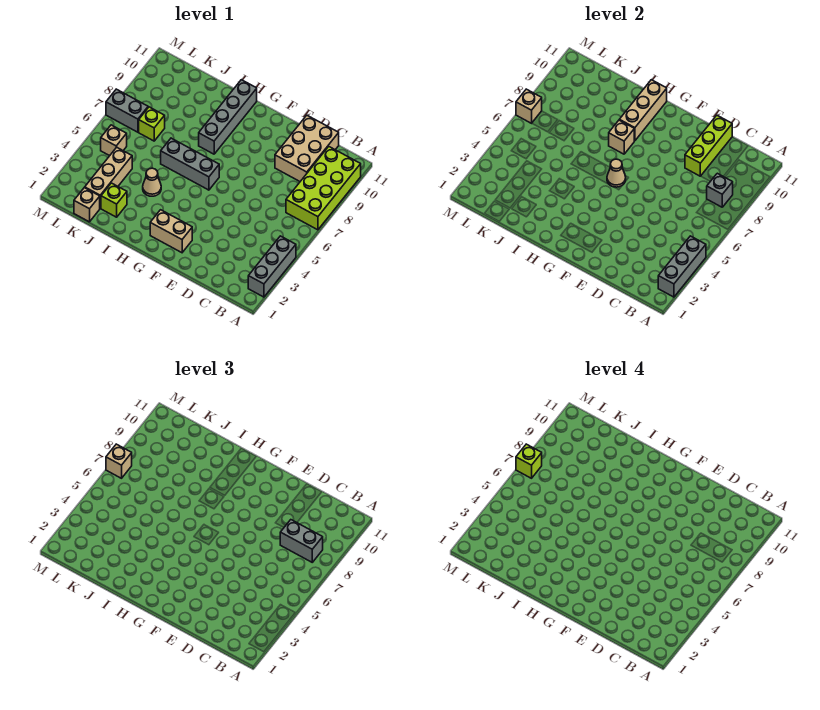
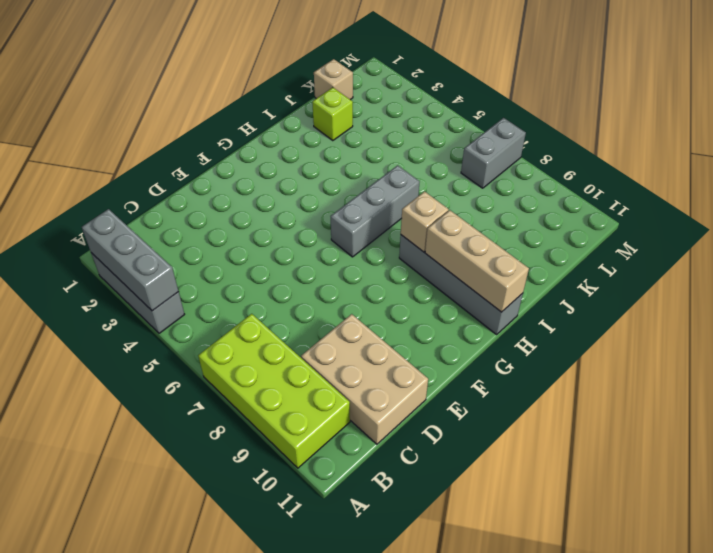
none -> tan brick F2:G2 level 1
none -> tan cone I4 level 1
none -> tan brick K2:K4 level 1

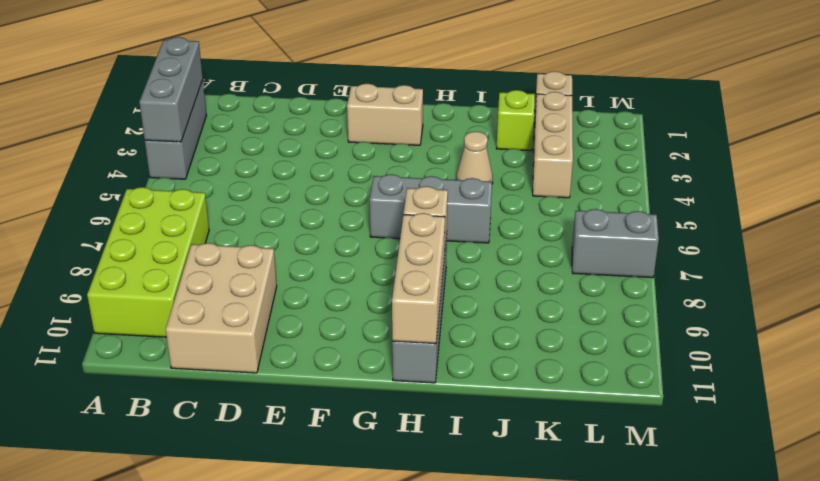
none -> lime brick K7 level 1
none -> tan brick L5 level 1
none -> grey brick B8 level 2

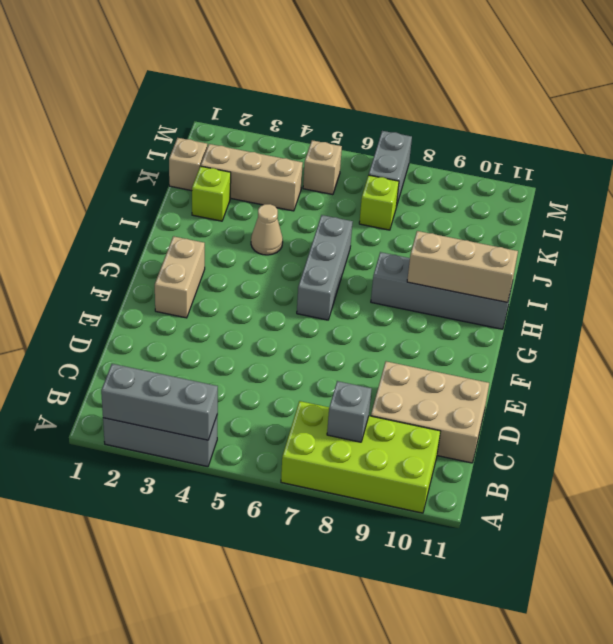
none -> lime brick D9:D11 level 2
none -> tan cone G6 level 2
none -> tan brick H8 level 2

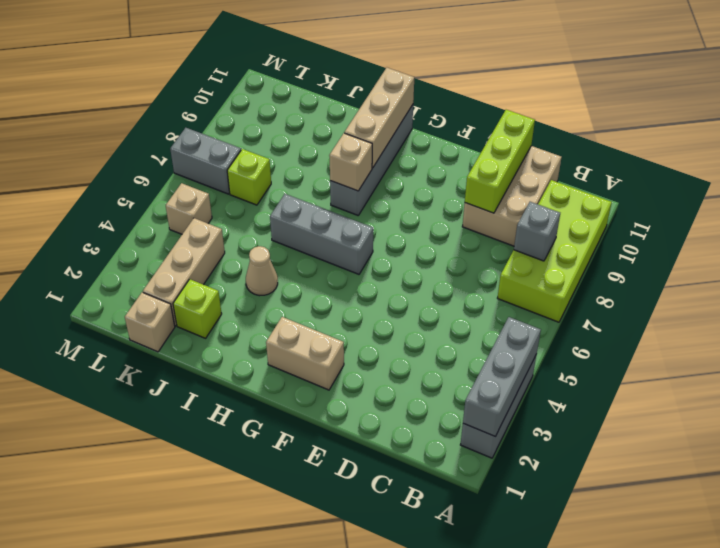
none -> tan cone G6 level 2
none -> tan brick M7 level 2
none -> grey brick B8:C8 level 3

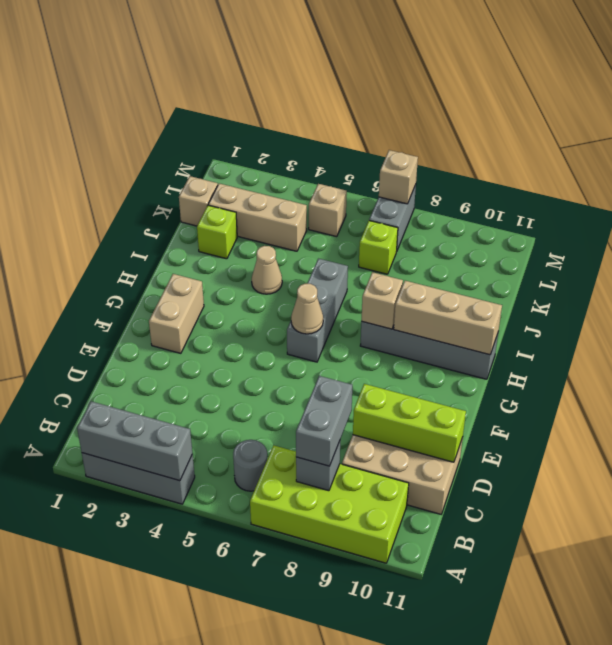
grey round brick B6 level 1 -> none
none -> tan brick M7 level 3
none -> lime brick M7 level 4

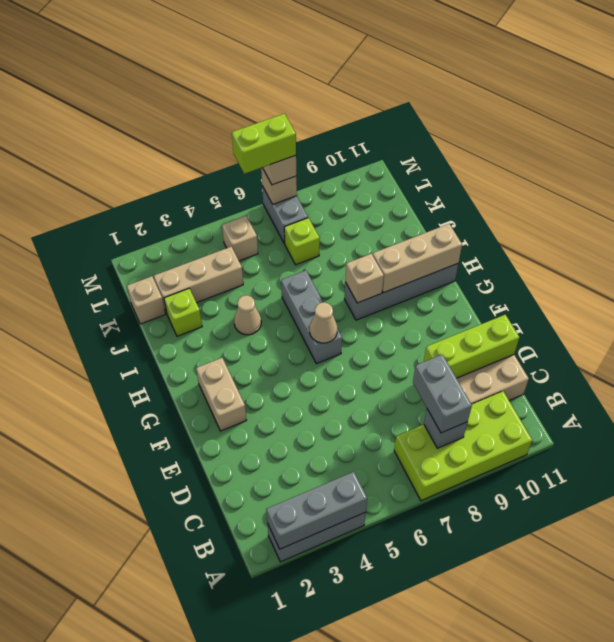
lime brick M6:M7 level 4 -> lime brick M7 level 4

